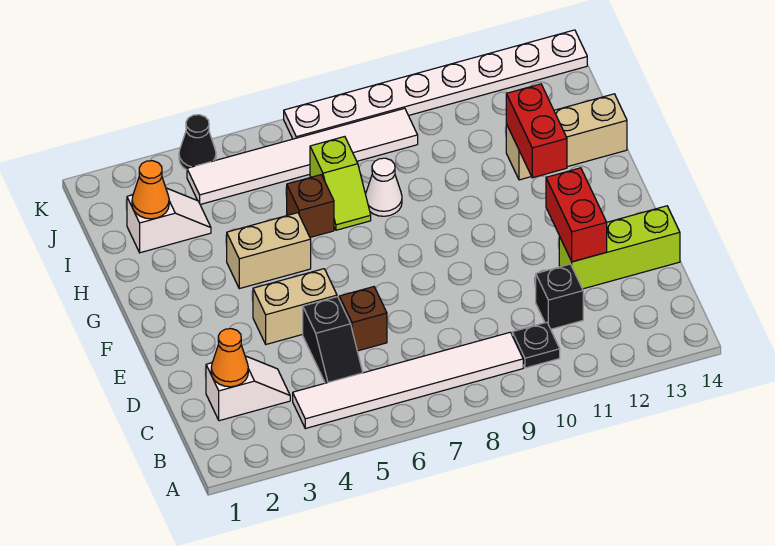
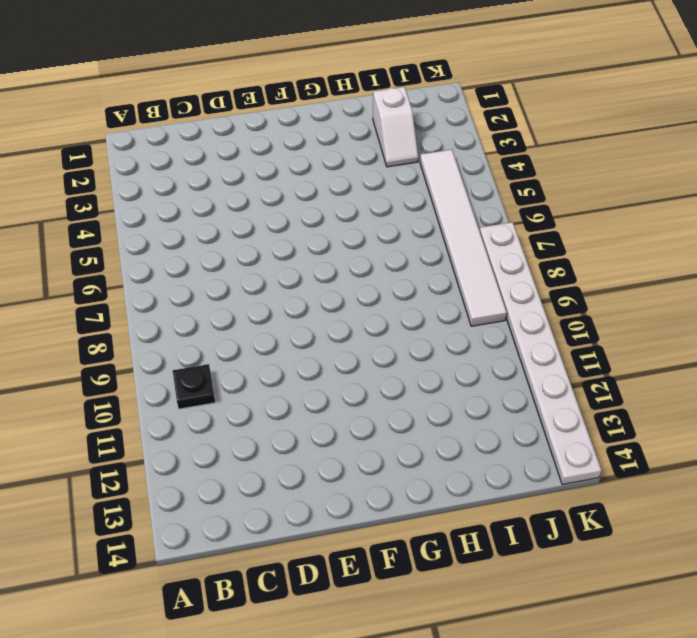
none -> white tile B4:B9 level 1
none -> white slope C2:C3 level 1 top 2
none -> black slope C5:D5 level 1 top D

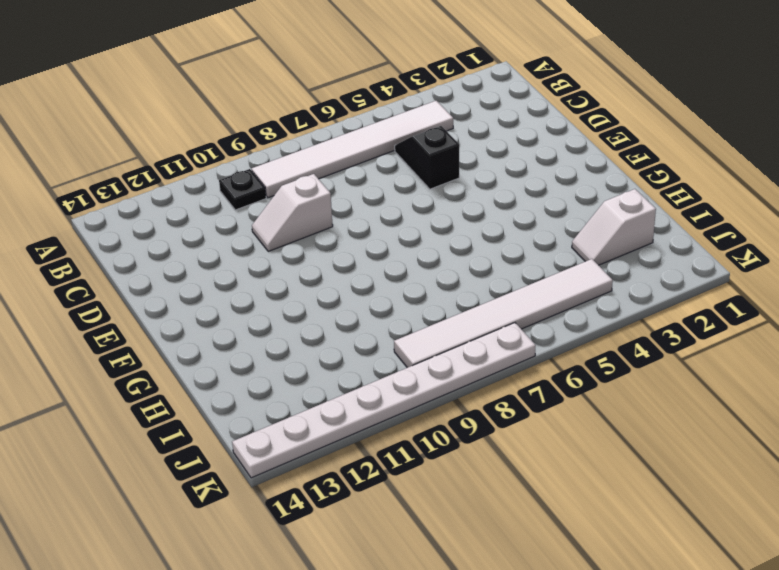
white slope D9:D10 level 1 top 9 -> white slope C2:C3 level 1 top 2
none -> black brick C11 level 1
none -> brown brick D6 level 1
none -> lime brick D12:D14 level 1

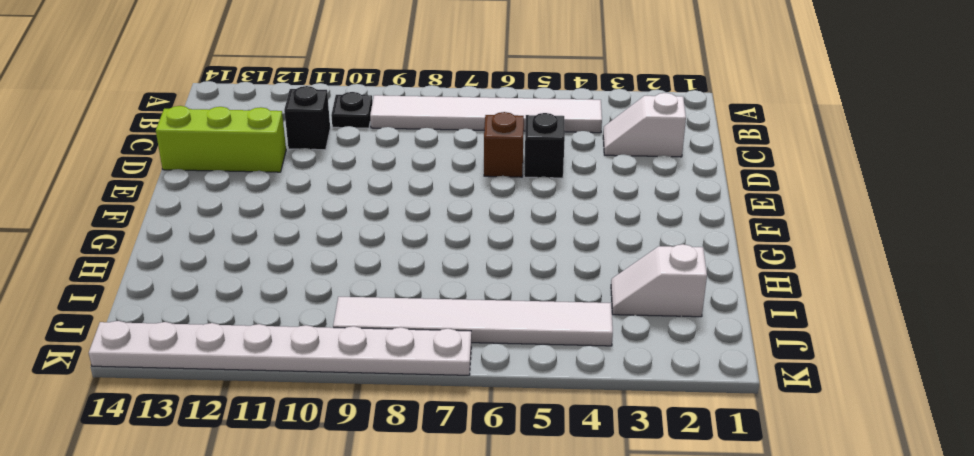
none -> tan brick E4:E5 level 1
none -> tan brick G4:G5 level 1
none -> brown brick H6 level 1

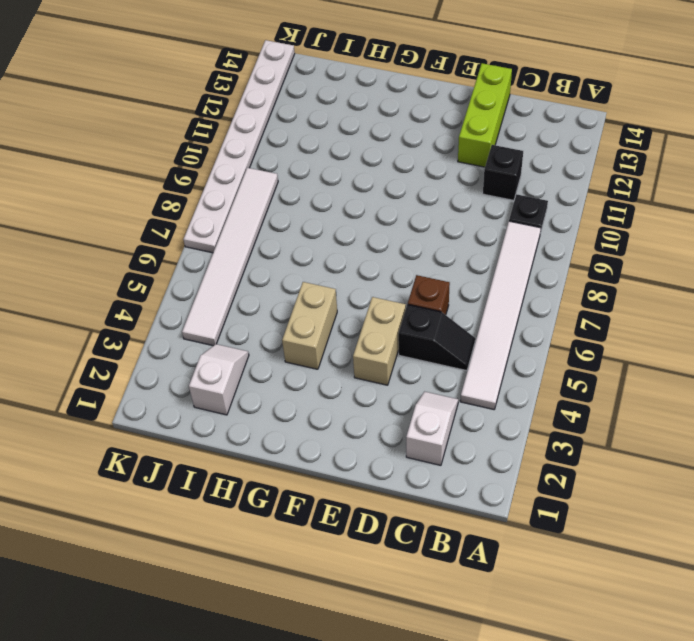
none -> brown brick H6 level 1
none -> lime slope H7:I7 level 1 top I
none -> white cone H8 level 1

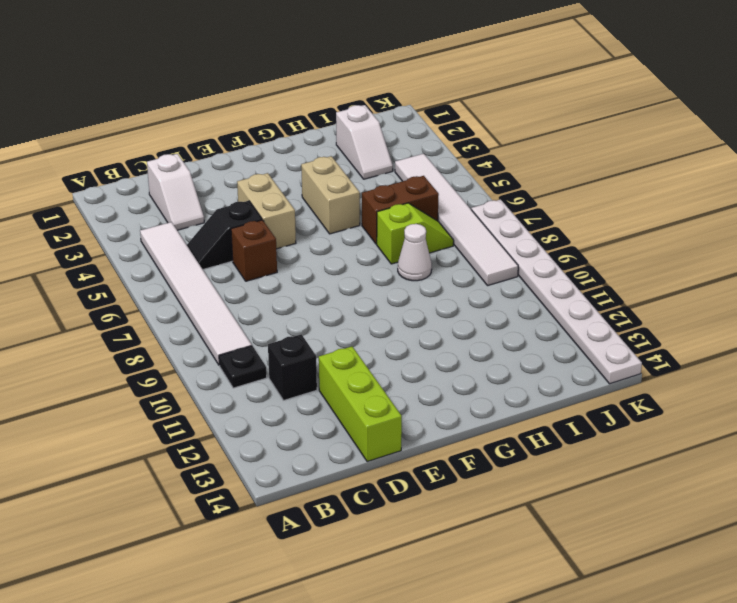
brown brick H6:I6 level 1 -> brown brick H6 level 1
lime slope H7:I7 level 1 top H -> lime slope H7:I7 level 1 top I
none -> tan brick H12:H14 level 1
none -> black cone K4 level 1
none -> orange cone C2 level 2

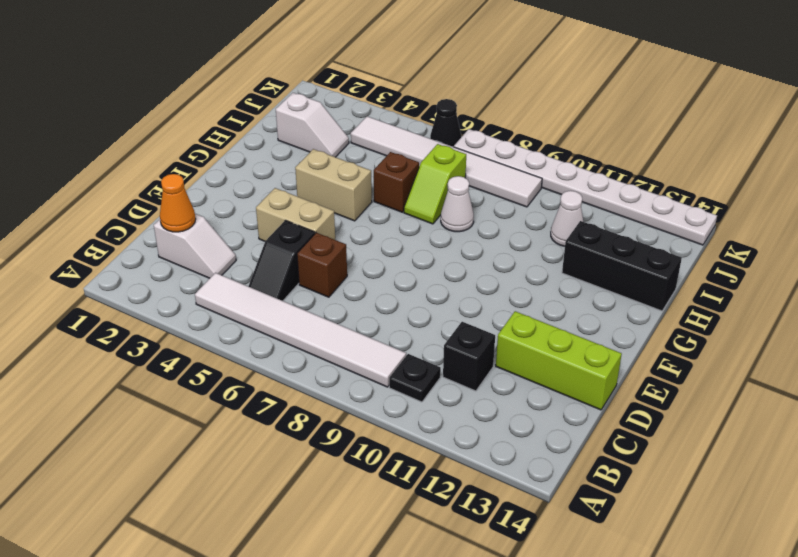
black brick H12:H14 level 1 -> tan brick H12:H14 level 1
white cone I11 level 1 -> none
black cone K6 level 1 -> black cone K4 level 1
none -> red brick D12:E12 level 2
none -> red brick G12:H12 level 2
none -> orange cone I2 level 2

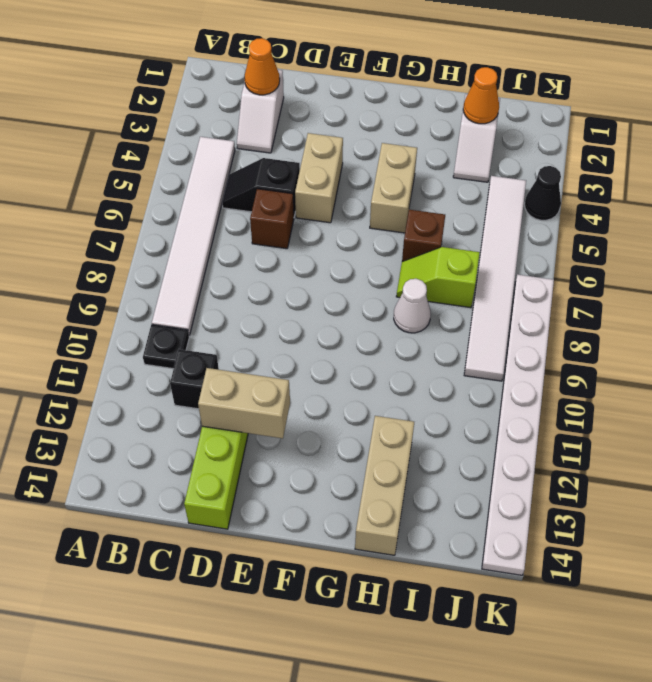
tan brick D12:E12 level 2 -> red brick D12:E12 level 2
none -> red brick G12:H12 level 2

